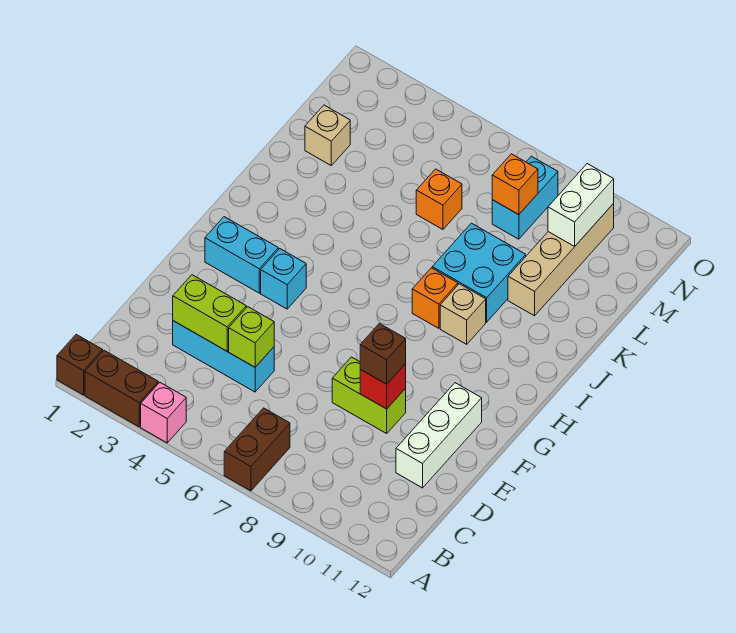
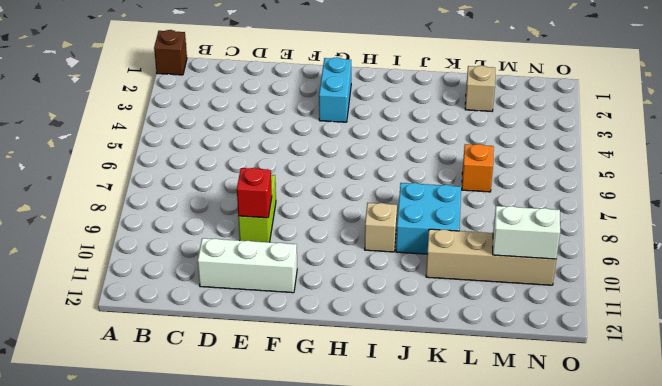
none -> brown brick A2:A3 level 1
none -> pink brick A4 level 1
none -> brown brick A7:B7 level 1

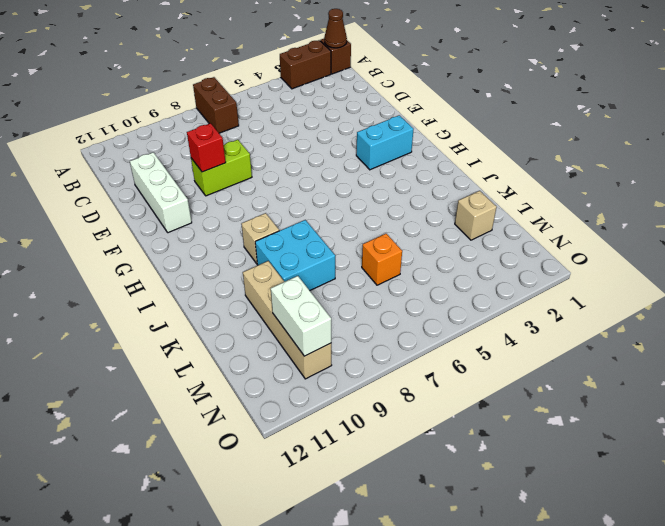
brown cone A1 level 2 -> none
none -> pink brick A4 level 1
none -> cyan brick D3:D5 level 1
none -> cyan brick G4 level 1

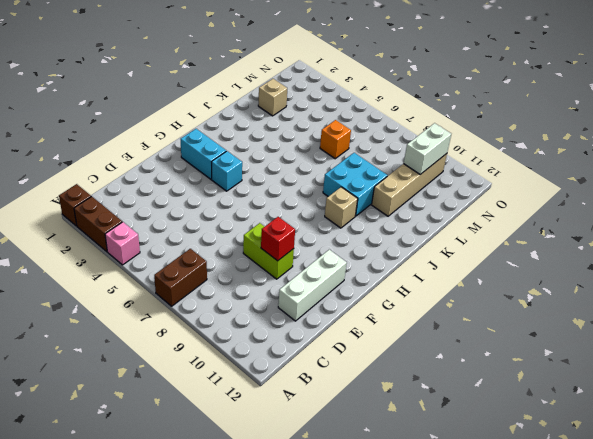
none -> cyan brick D3:D5 level 1
none -> orange brick I8 level 1
none -> cyan brick M8:N8 level 1

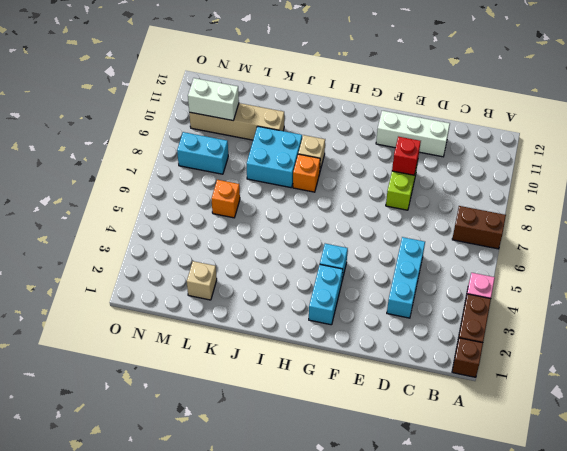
none -> lime brick D3:D4 level 2
none -> lime brick D5 level 2
none -> orange brick M8 level 2

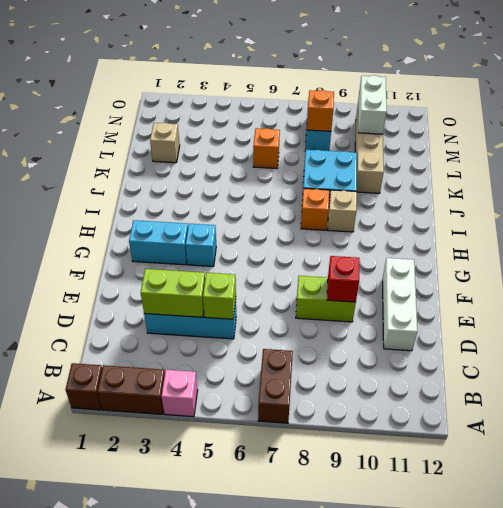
none -> brown brick E9 level 3

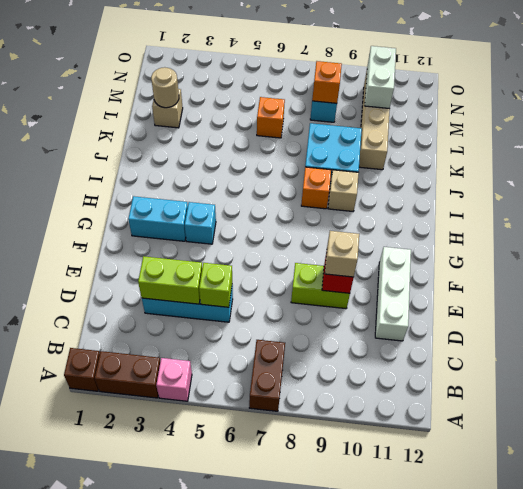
tan brick E9 level 3 -> brown brick E9 level 3
tan round brick L2 level 2 -> none

